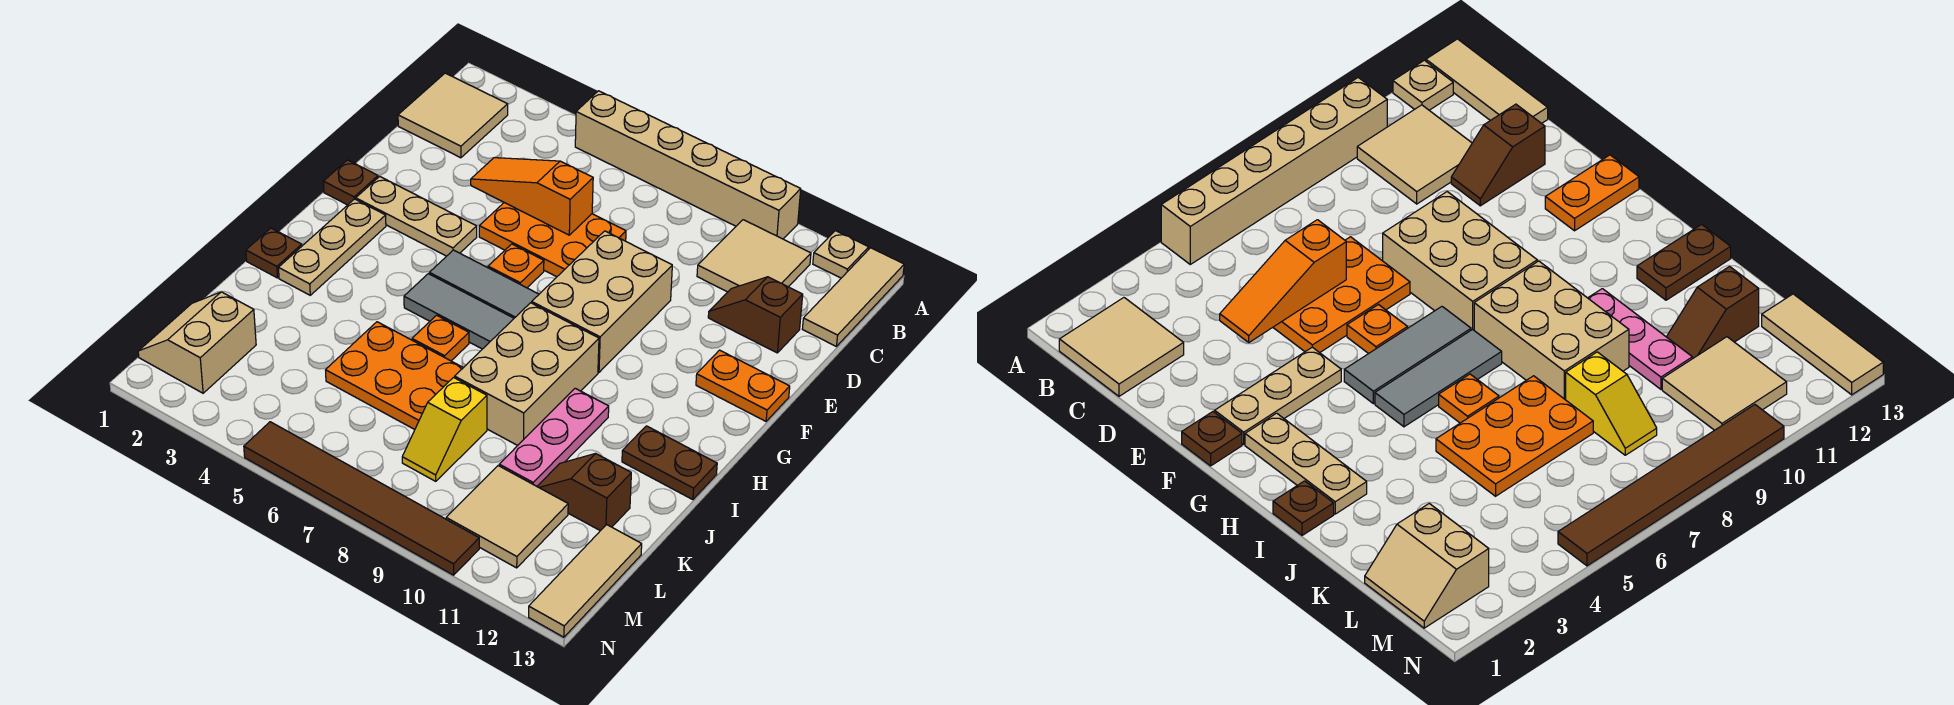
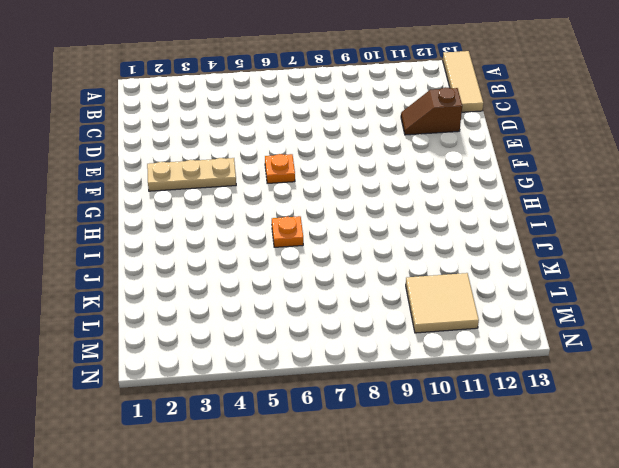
none -> tan brick A5:A10 level 1
none -> tan plate A12 level 1
none -> tan tile B1:C2 level 1

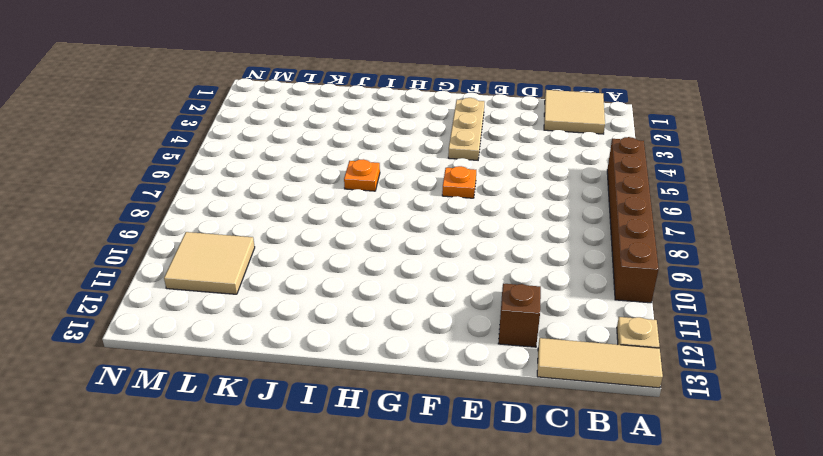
brown brick A5:A10 level 1 -> tan brick A5:A10 level 1
none -> tan tile B10:C11 level 1
none -> orange plate D5:E7 level 1
none -> tan brick E8:G9 level 1

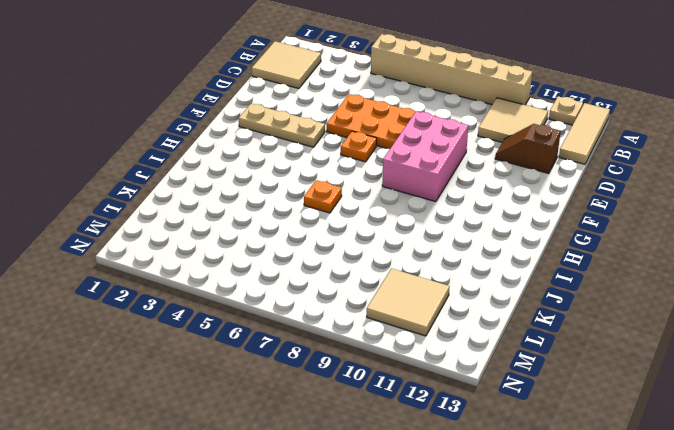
pink brick E8:G9 level 1 -> tan brick E8:G9 level 1
none -> brown plate F1 level 1
none -> orange plate F12:F13 level 1
none -> tan plate G2:I2 level 1

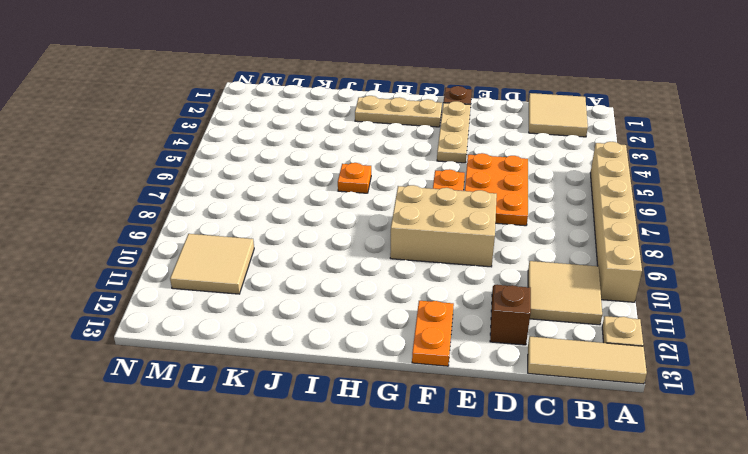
none -> grey tile G5:G7 level 1
none -> grey tile H5:H7 level 1
none -> tan brick H8:J9 level 1

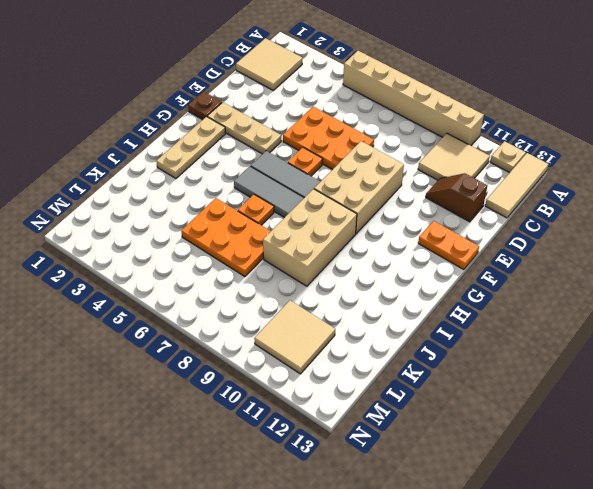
none -> brown plate I1 level 1
none -> pink plate I10:K10 level 1
none -> brown plate I12:I13 level 1

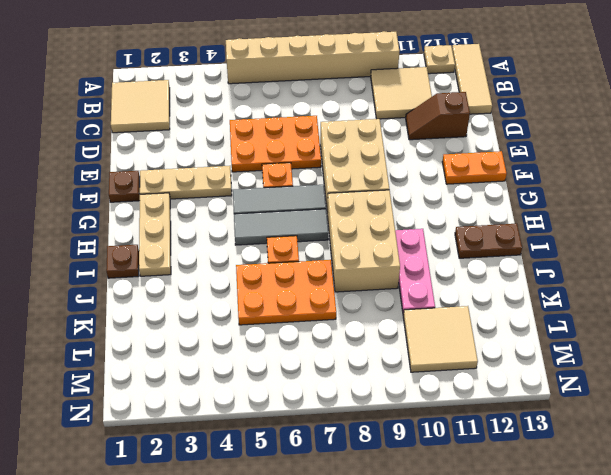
none -> yellow slope K8:L8 level 1 top K
none -> brown slope K11:K12 level 1 top 12
none -> tan slope L1:M2 level 1 top 2

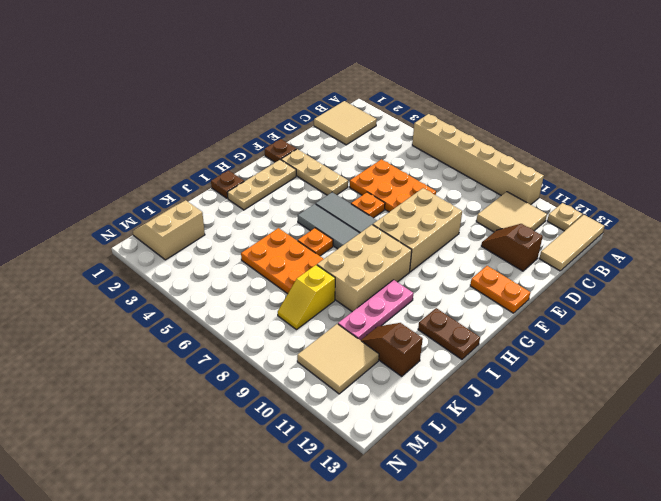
none -> tan tile L13:N13 level 1
none -> brown tile N5:N10 level 1
none -> orange slope D4:D6 level 2 top 6

